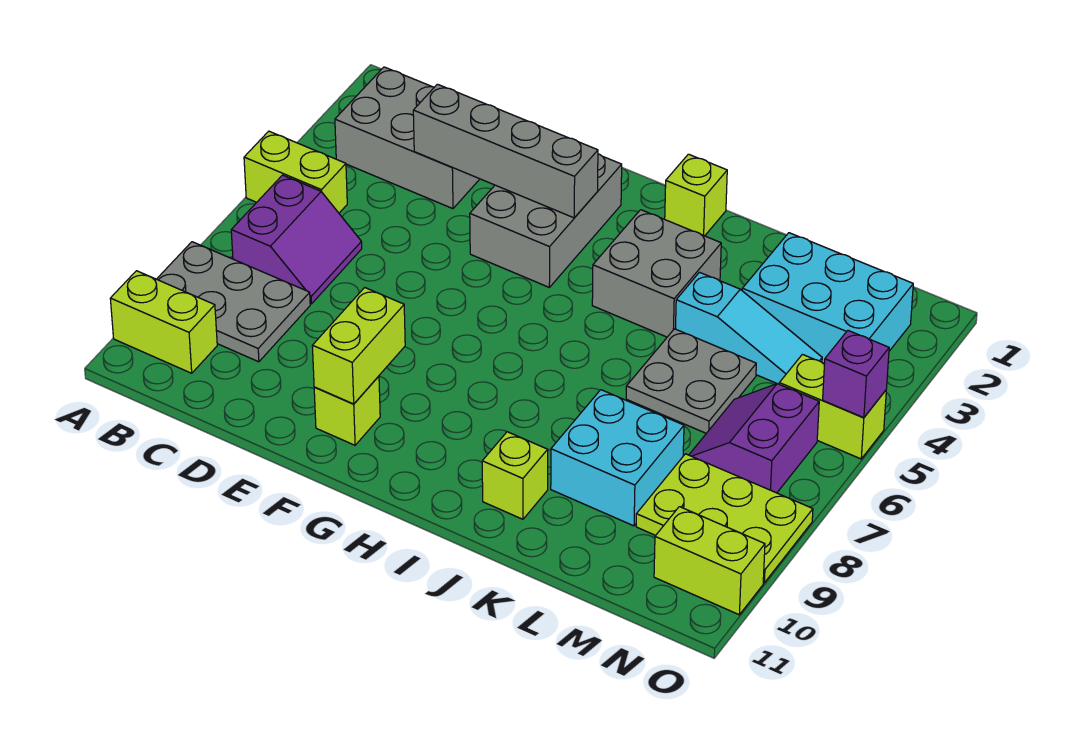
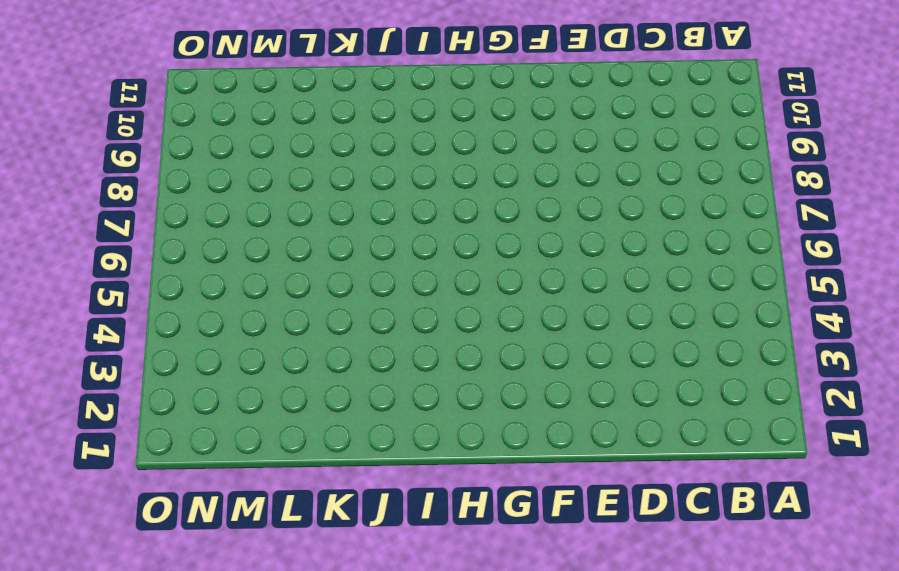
none -> lime brick A5:B5 level 1
none -> grey plate A8:C9 level 1
none -> lime brick A10:B10 level 1

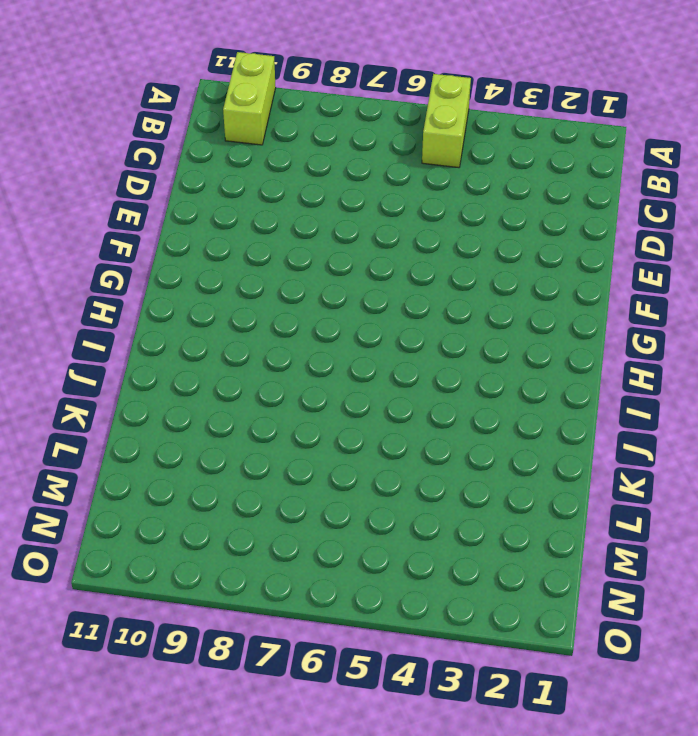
none -> grey plate A8:C9 level 1
none -> grey brick B2:D3 level 1
none -> purple slope B6:C7 level 1 top B

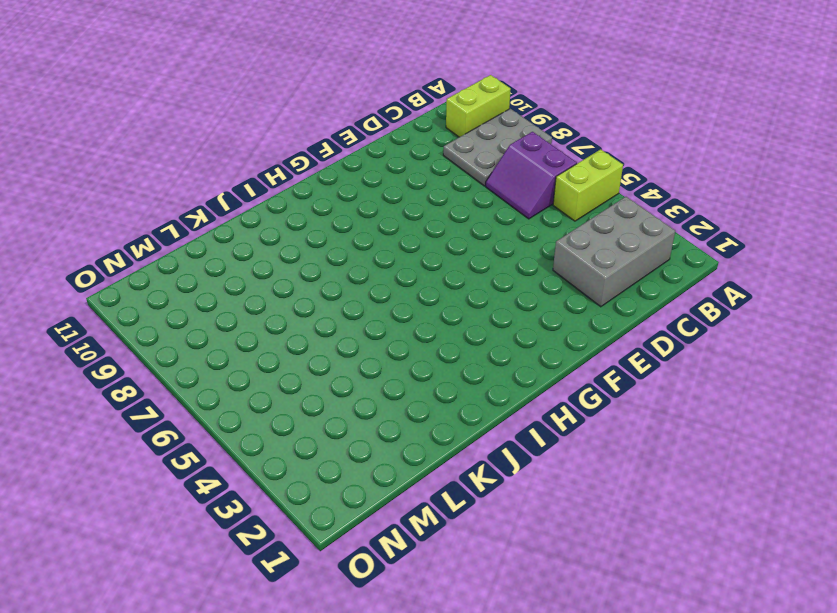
none -> grey brick F2:G4 level 1
none -> lime brick F10 level 1
none -> lime brick I1 level 1

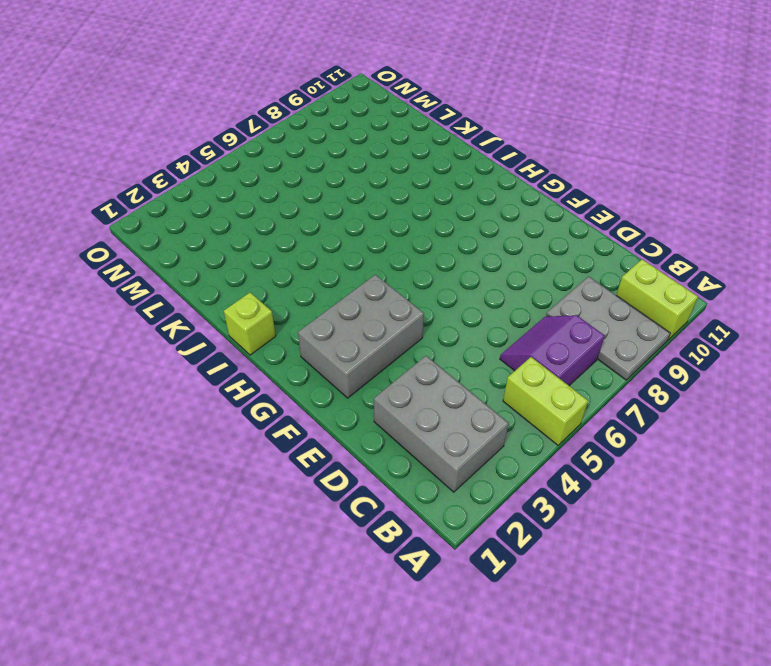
none -> lime brick F10 level 1
none -> grey brick I3:J4 level 1
none -> lime brick J10 level 1

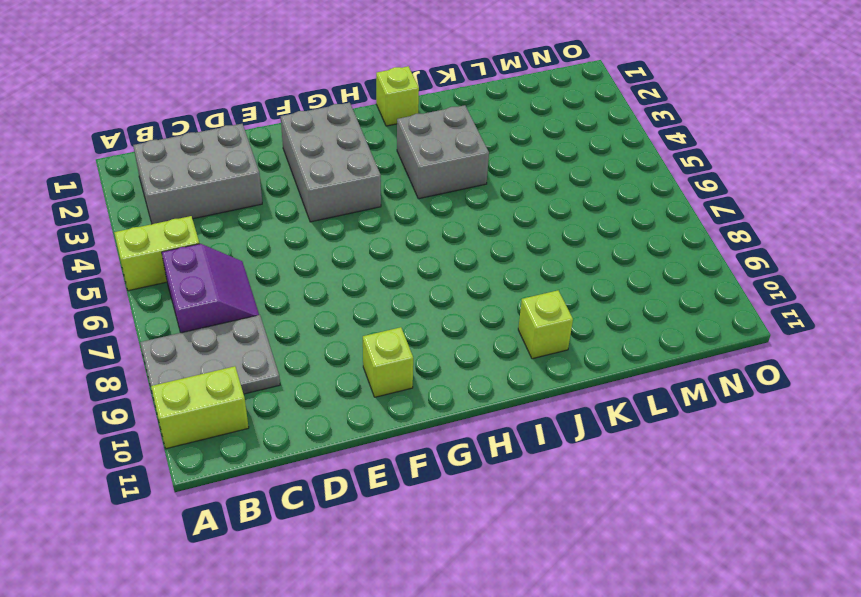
none -> cyan slope K4:M4 level 1 top K
none -> grey plate K5:L6 level 1
none -> cyan brick K8:L9 level 1

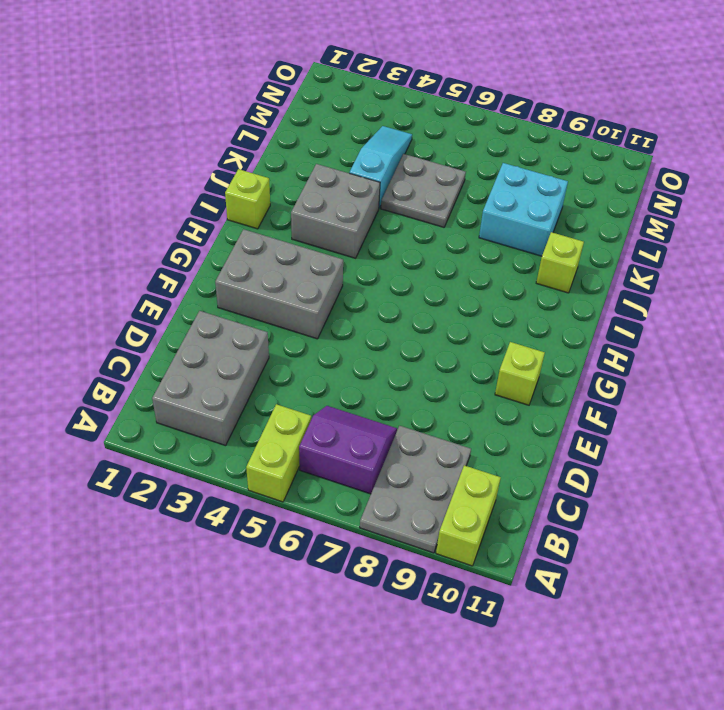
none -> cyan brick L2:N3 level 1
none -> purple slope M6:N7 level 1 top N
none -> lime plate M8:O9 level 1

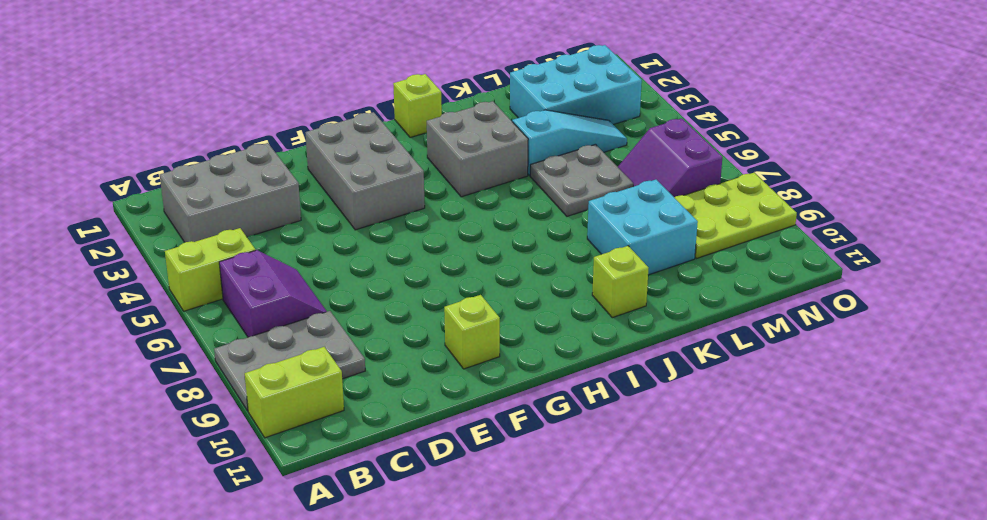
none -> lime brick N5:O5 level 1
none -> lime brick N10:O10 level 1
none -> grey brick D3:G3 level 2

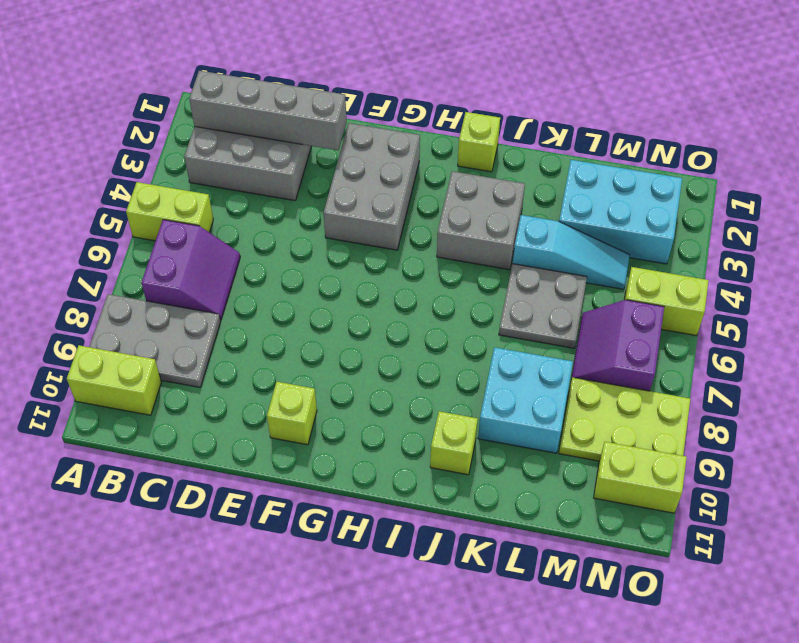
grey brick B2:E2 level 2 -> grey brick D3:G3 level 2
none -> lime brick F9:F10 level 2
none -> purple brick O5 level 2

